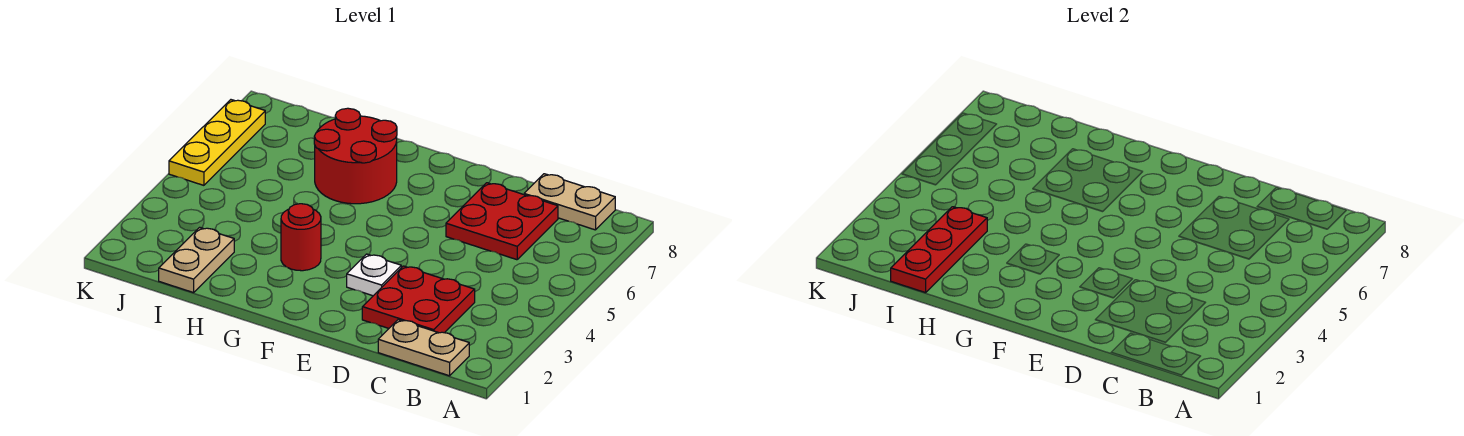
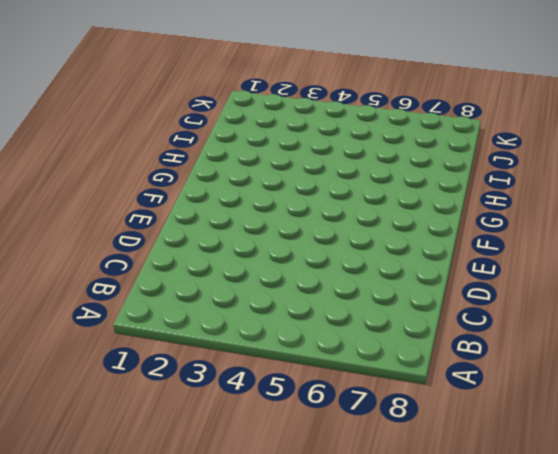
none -> tan plate B1:C1 level 1
none -> tan plate B8:C8 level 1

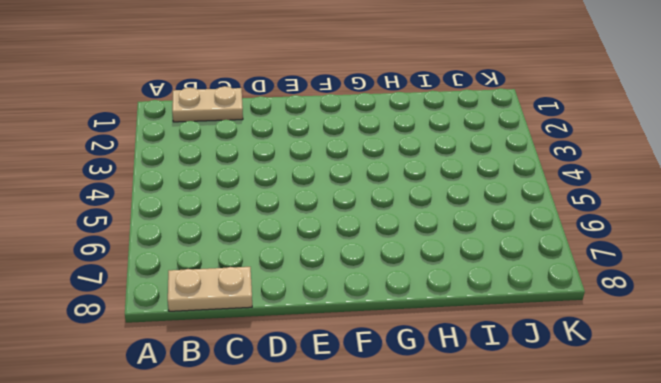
none -> red plate C2:D3 level 1
none -> red plate C6:D7 level 1

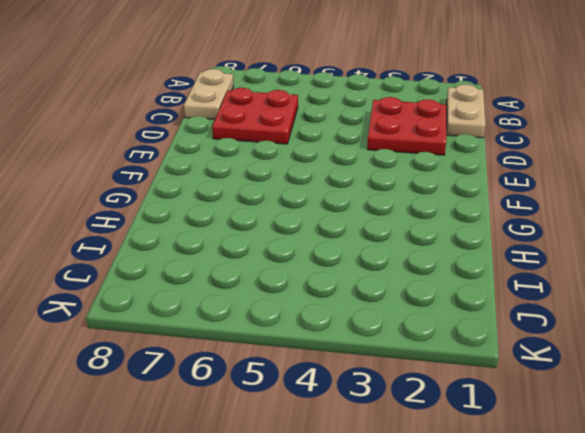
none -> white plate E3 level 1
none -> red round brick G3 level 1

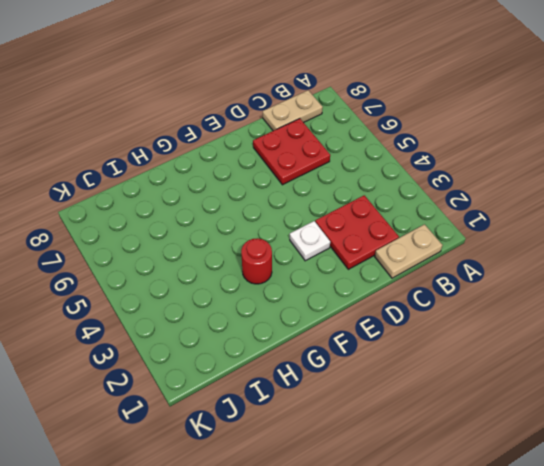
none -> red round brick G6:H7 level 1
none -> tan plate I1:I2 level 1

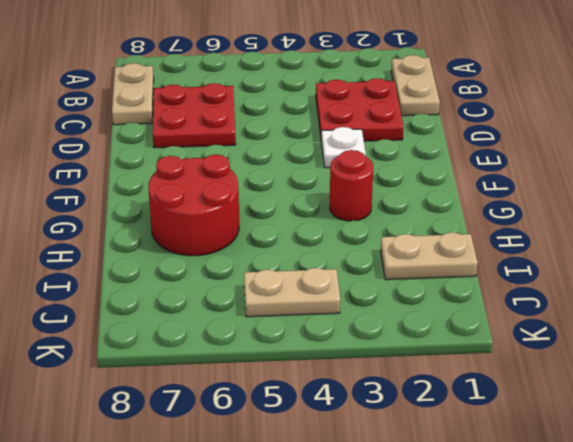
tan plate J4:J5 level 1 -> none
none -> yellow plate K5:K7 level 1
none -> red plate I1:I3 level 2

